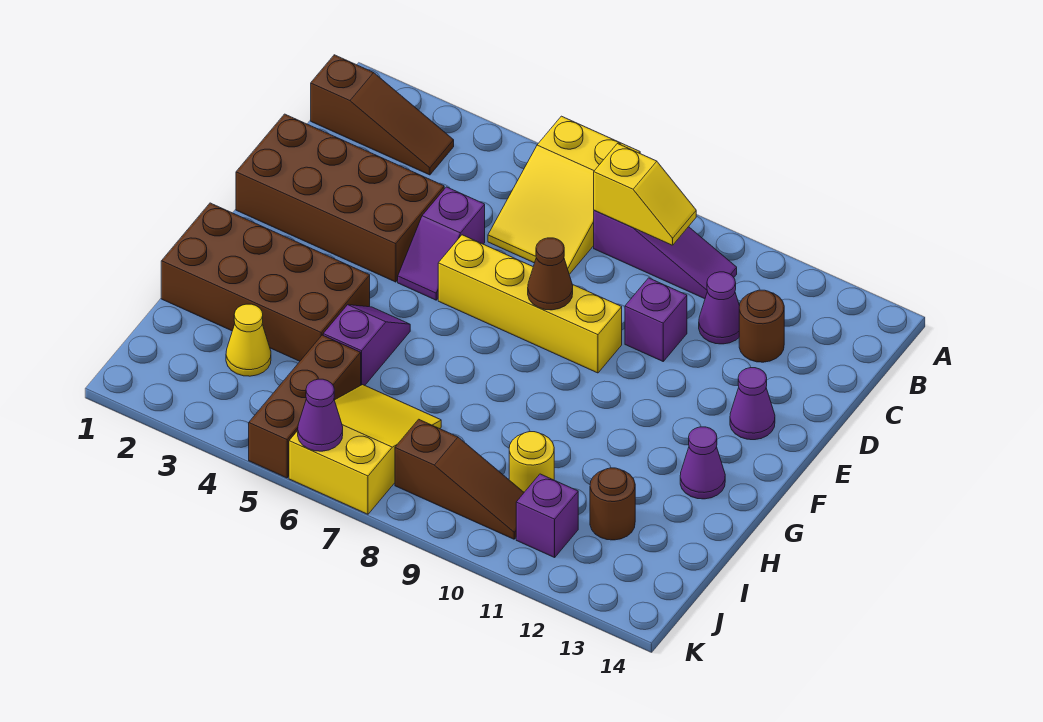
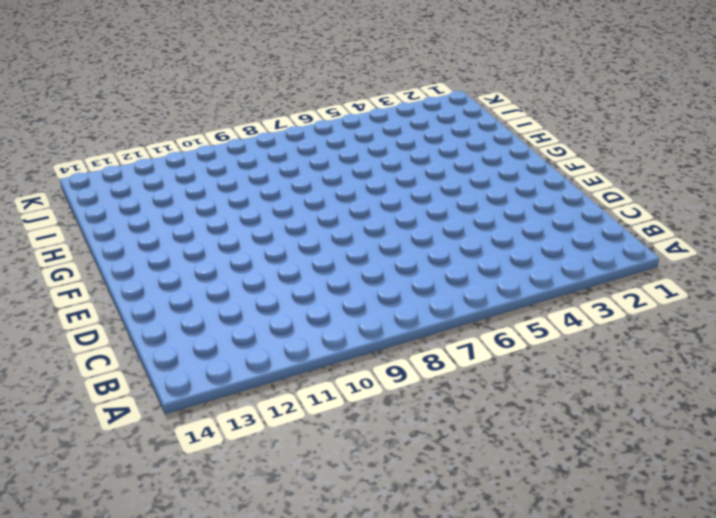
none -> yellow slope A6:C7 level 1 top A
none -> brown slope B1:B3 level 1 top 1
none -> purple slope B8:B10 level 1 top 8

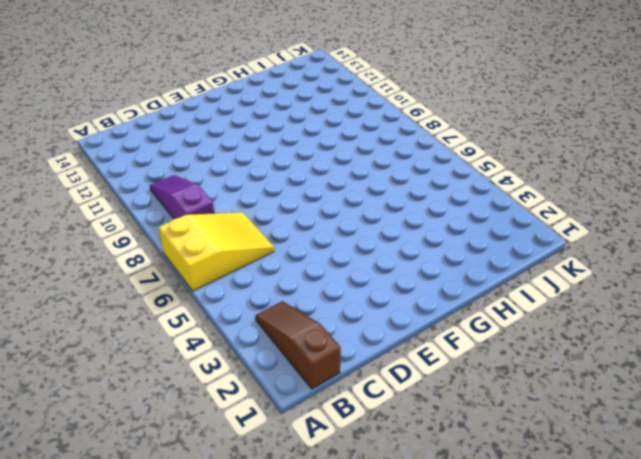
none -> purple cone C11 level 1
none -> brown round brick C12 level 1
none -> brown brick D1:E4 level 1

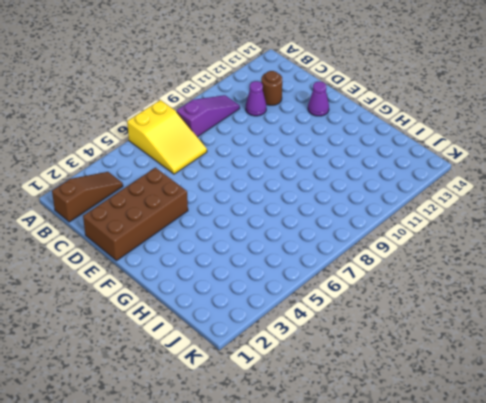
none -> purple slope D5:E5 level 1 top D
none -> purple brick D10 level 1
none -> yellow brick E6:E9 level 1

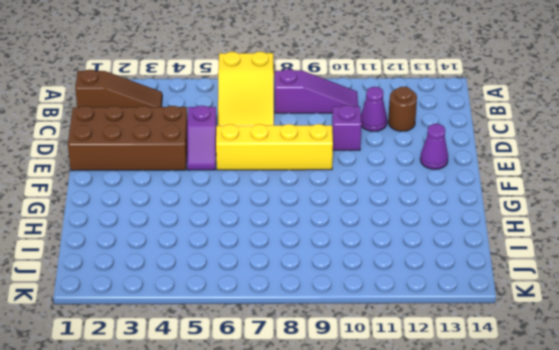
none -> brown brick G1:H4 level 1
none -> purple slope G5:H5 level 1 top H
none -> purple cone G13 level 1

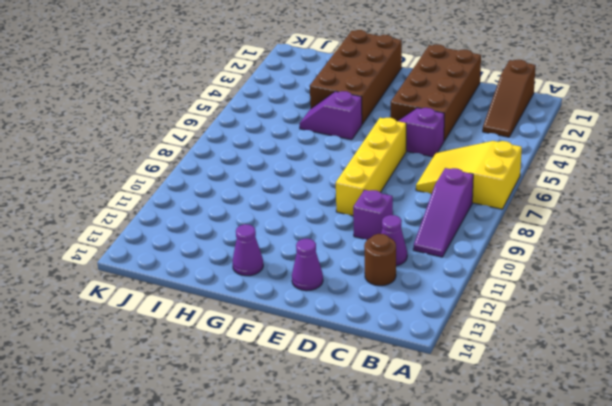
purple slope G5:H5 level 1 top G -> purple slope G5:H5 level 1 top H
none -> yellow cone I3 level 1
none -> brown brick I5:K5 level 1
none -> yellow slope I6:K7 level 1 top K

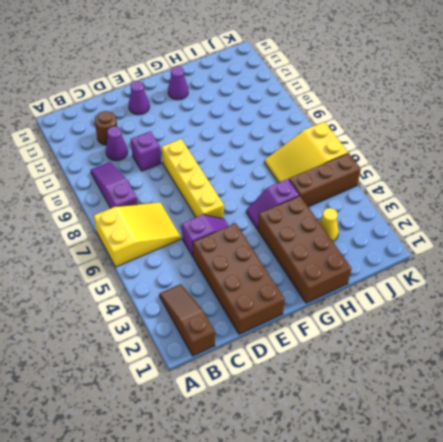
none -> yellow round brick I10 level 1
none -> brown round brick I12 level 1
none -> brown slope J8:J10 level 1 top 8

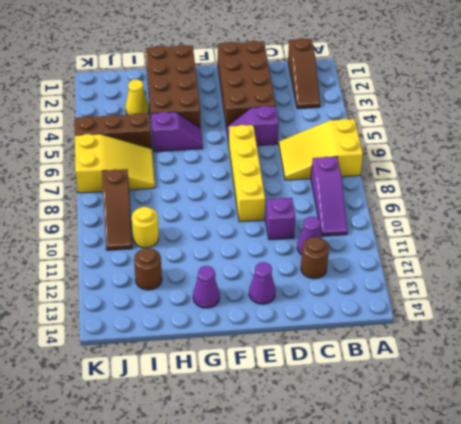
none -> purple brick J11 level 1
none -> yellow slope B8:B9 level 2 top 8
none -> brown cone E8 level 2

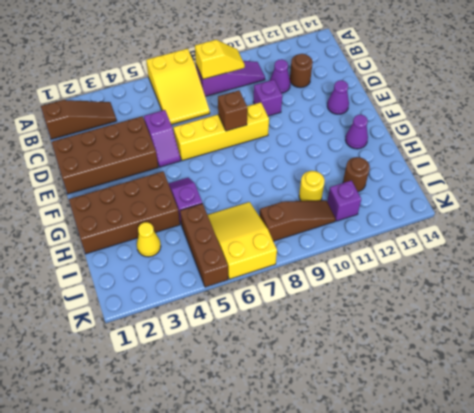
brown brick E8 level 2 -> brown cone E8 level 2
none -> purple cone K6 level 2

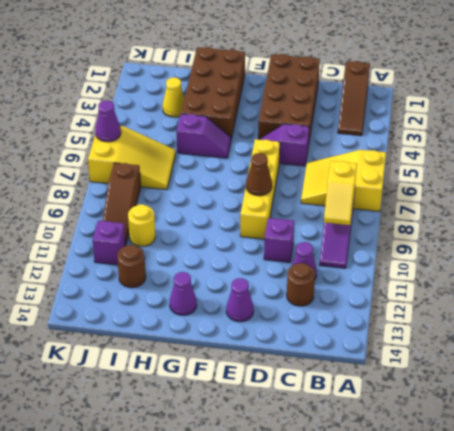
none -> brown brick I5:K5 level 1

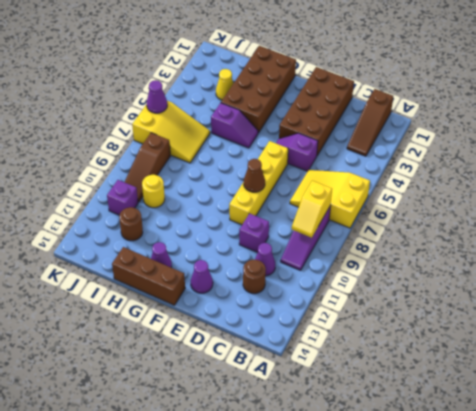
brown brick F14:H14 level 1 -> brown brick I5:K5 level 1

